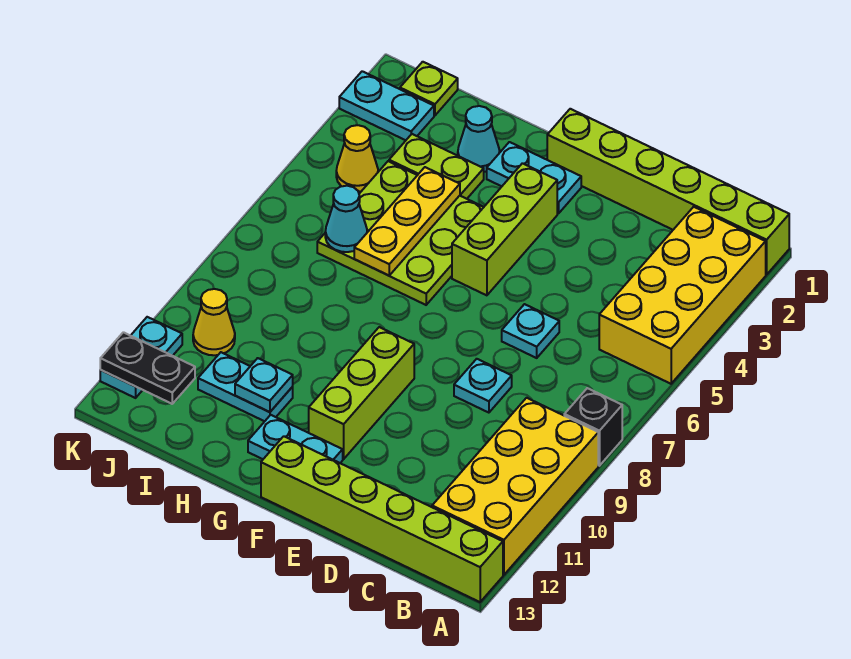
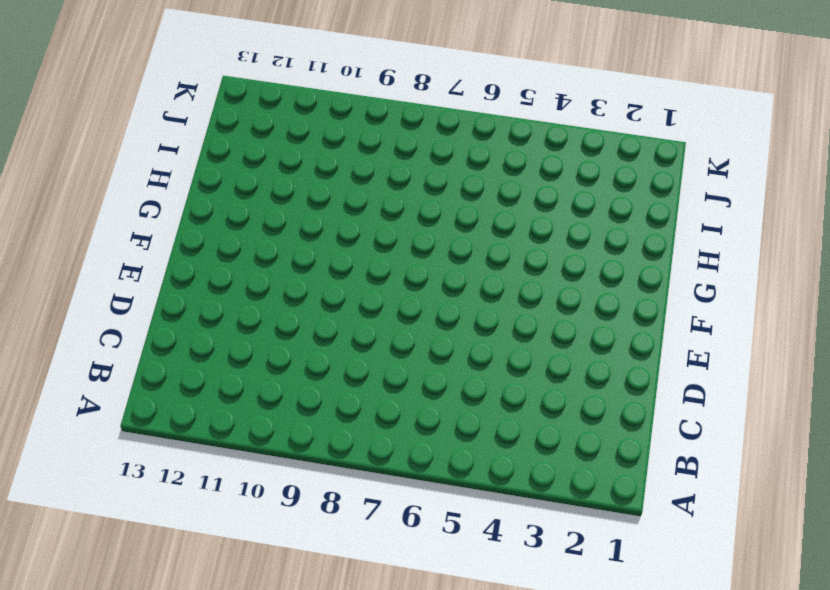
none -> lime brick A1:F1 level 1
none -> yellow brick A2:B5 level 1
none -> black brick A8 level 1

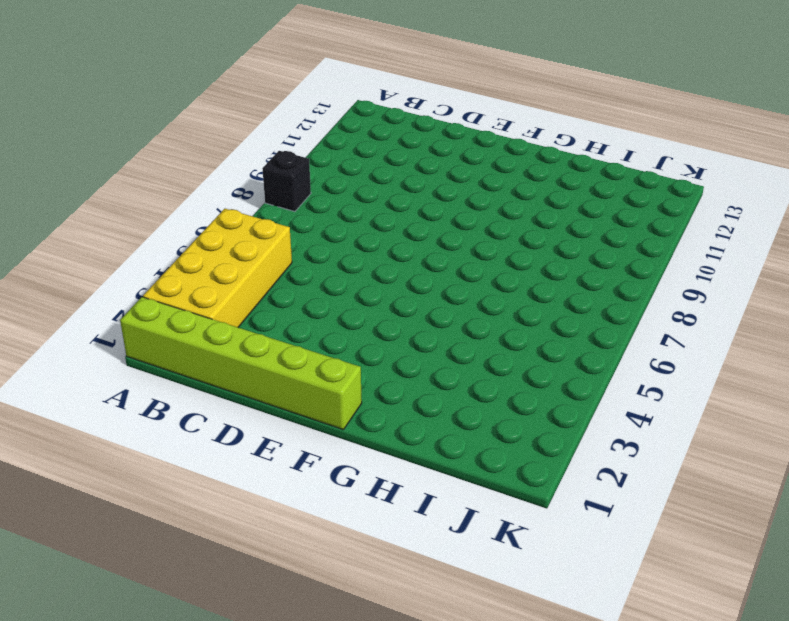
none -> yellow brick A9:B12 level 1
none -> lime brick A13:F13 level 1
none -> cyan plate D6 level 1

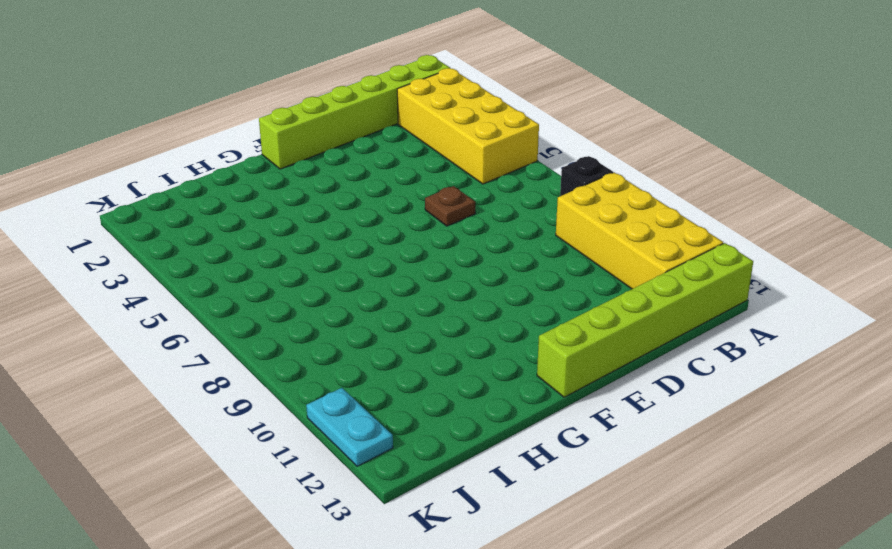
brown plate D6 level 1 -> cyan plate D6 level 1
none -> cyan plate D8 level 1
none -> cyan plate F2:G2 level 1
none -> lime brick F3:F5 level 1

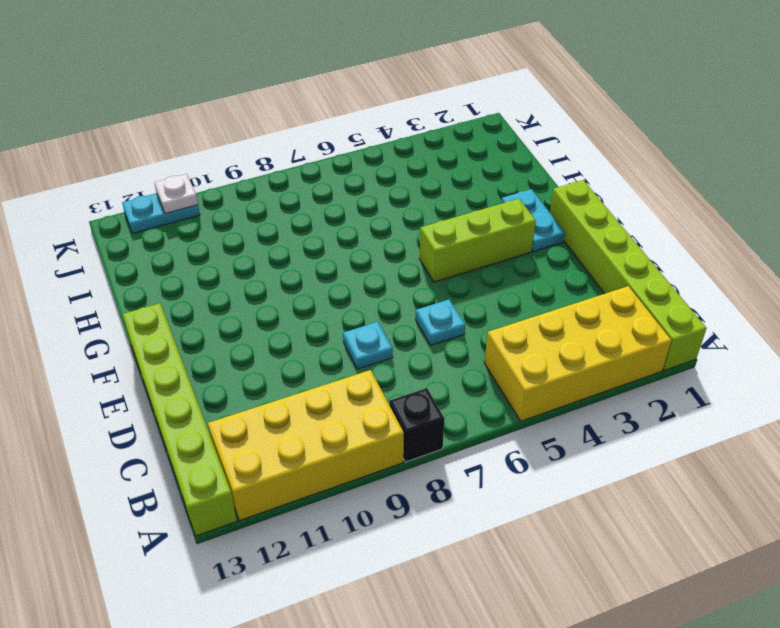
white plate K11 level 2 -> none
none -> lime brick F9:F11 level 1
none -> cyan plate F12:G12 level 1
none -> lime plate G4:I6 level 1

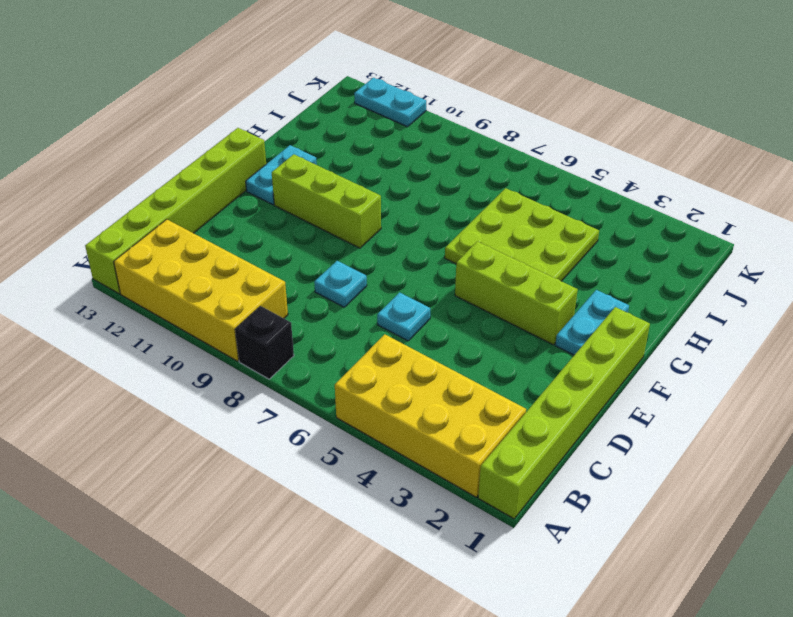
none -> cyan cone H2 level 1
none -> lime plate H3:I3 level 1
none -> cyan plate H11:I11 level 1

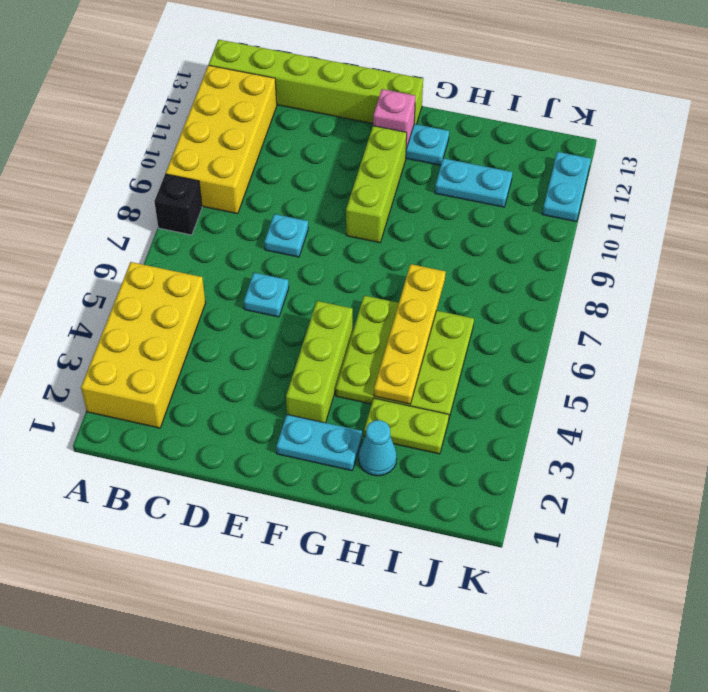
pink brick F12 level 2 -> none
yellow plate H4:H7 level 2 -> yellow plate H4:H6 level 2
none -> lime brick A1:F1 level 1
none -> lime plate J1 level 1
none -> cyan plate J2:K2 level 1

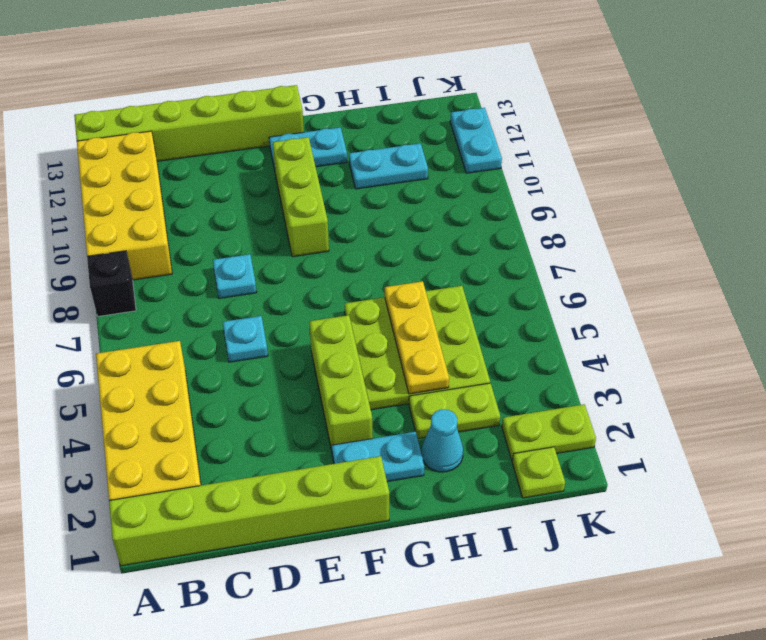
lime plate J2:K2 level 1 -> cyan plate J2:K2 level 1
none -> yellow cone J4 level 1
none -> yellow cone J10 level 1
none -> cyan plate H11 level 2

